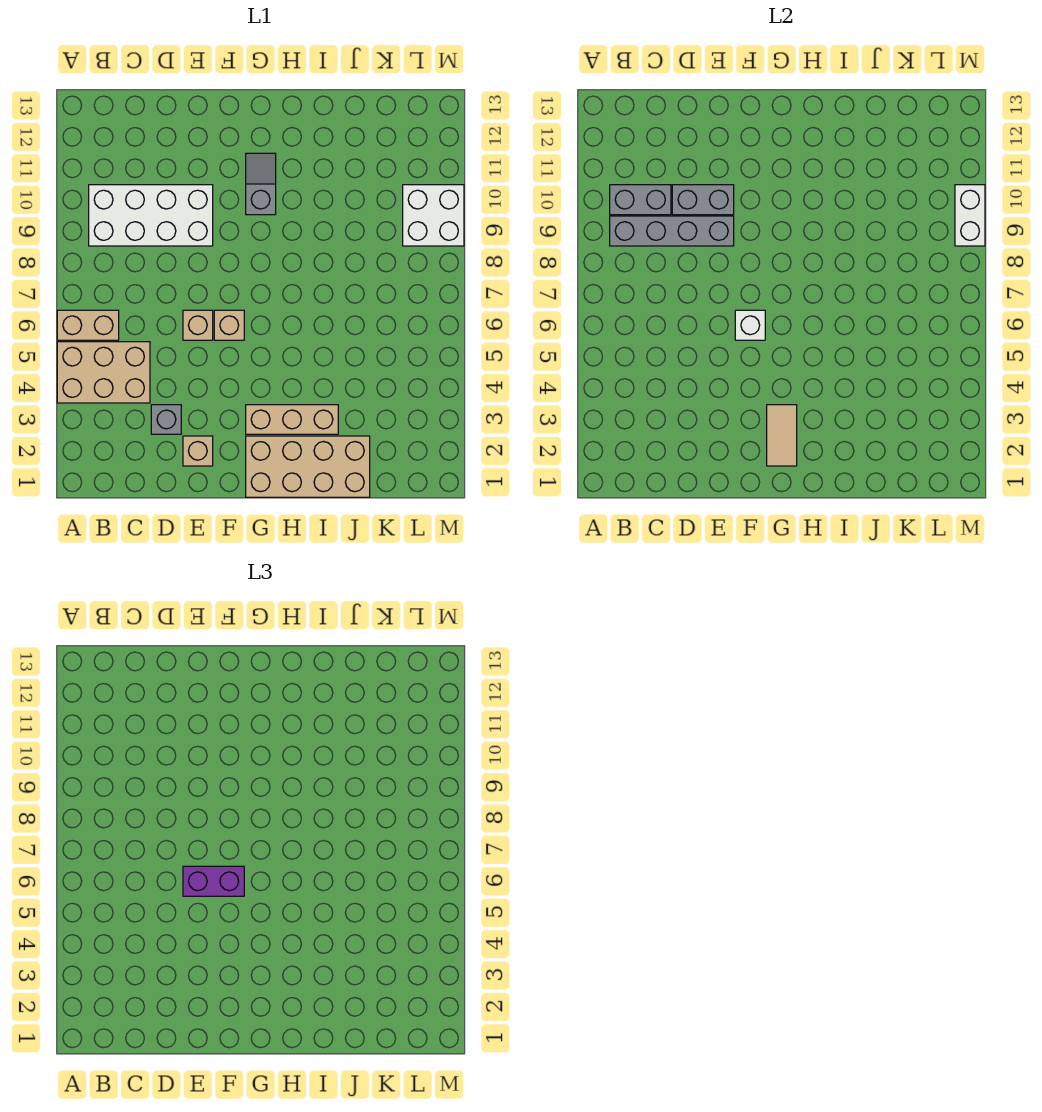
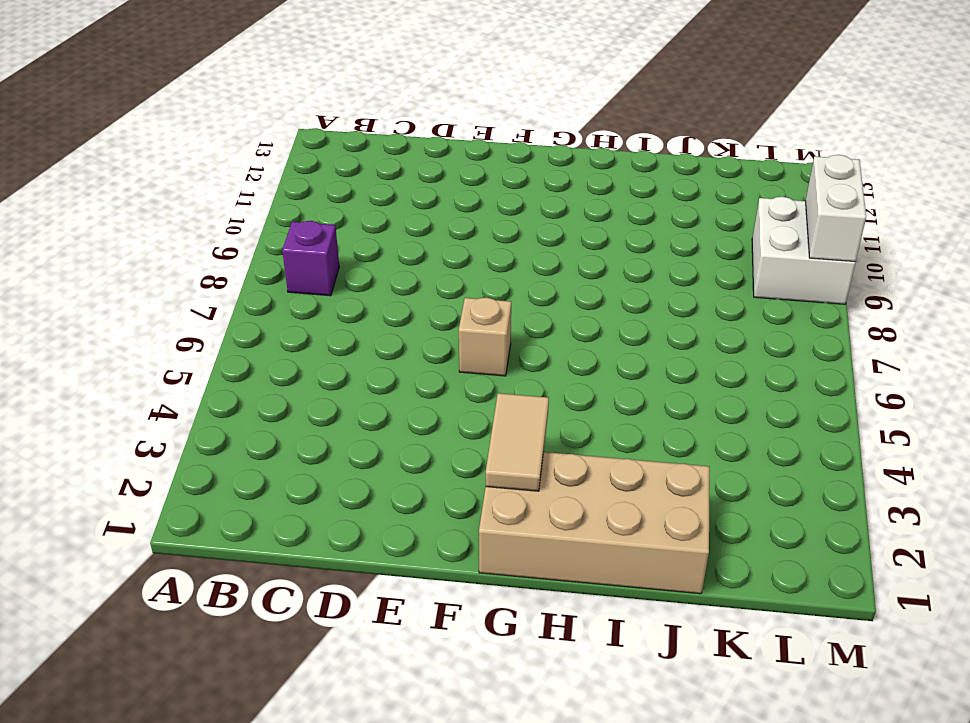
purple brick B8 level 1 -> none
none -> tan brick A4:C5 level 1
none -> tan brick A6:B6 level 1
none -> white brick B9:E10 level 1

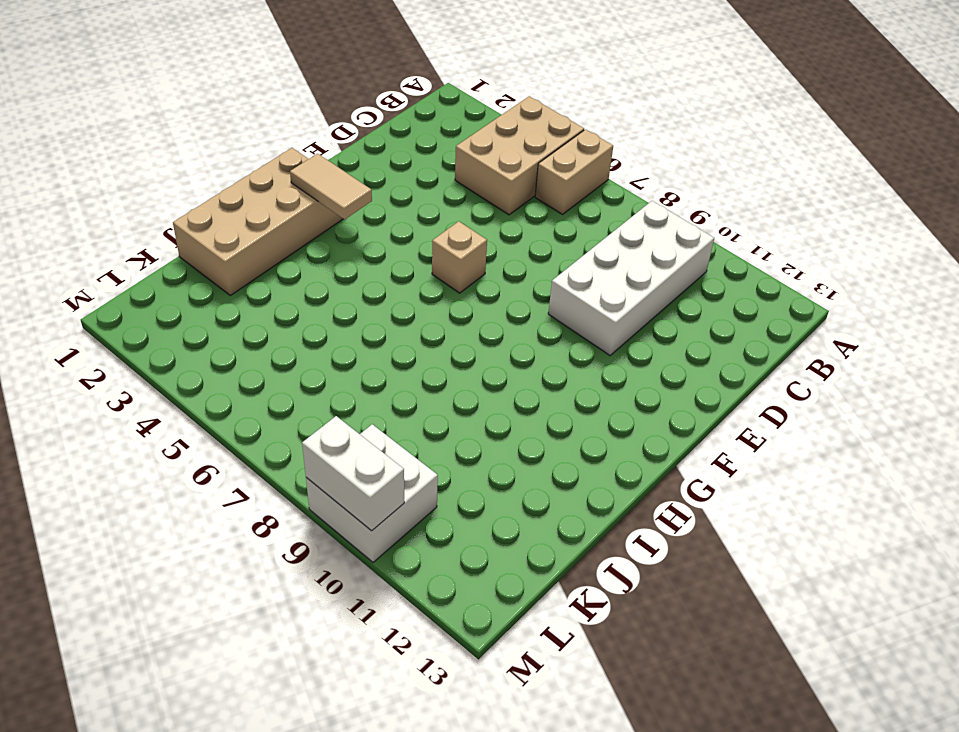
none -> grey brick D3 level 1
none -> tan brick E2 level 1
none -> tan brick E6 level 1

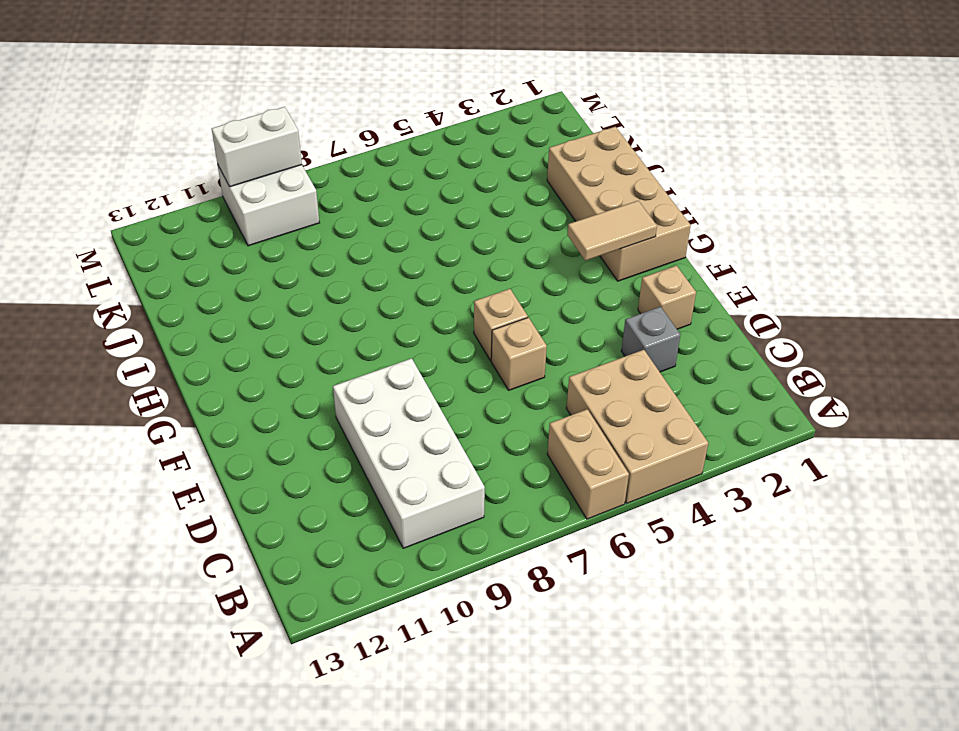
none -> tan brick G3:I3 level 1
none -> grey slope G10:G11 level 1 top 10
none -> grey brick B9:E9 level 2

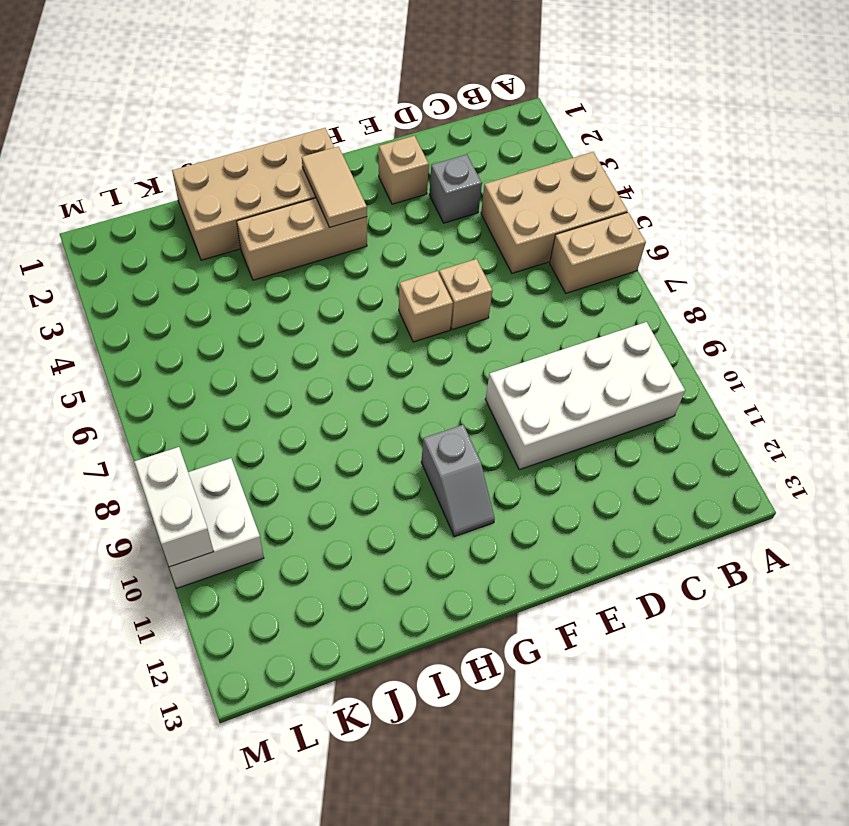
none -> grey brick B9:E9 level 2
none -> grey brick B10:C10 level 2
none -> grey brick D10:E10 level 2

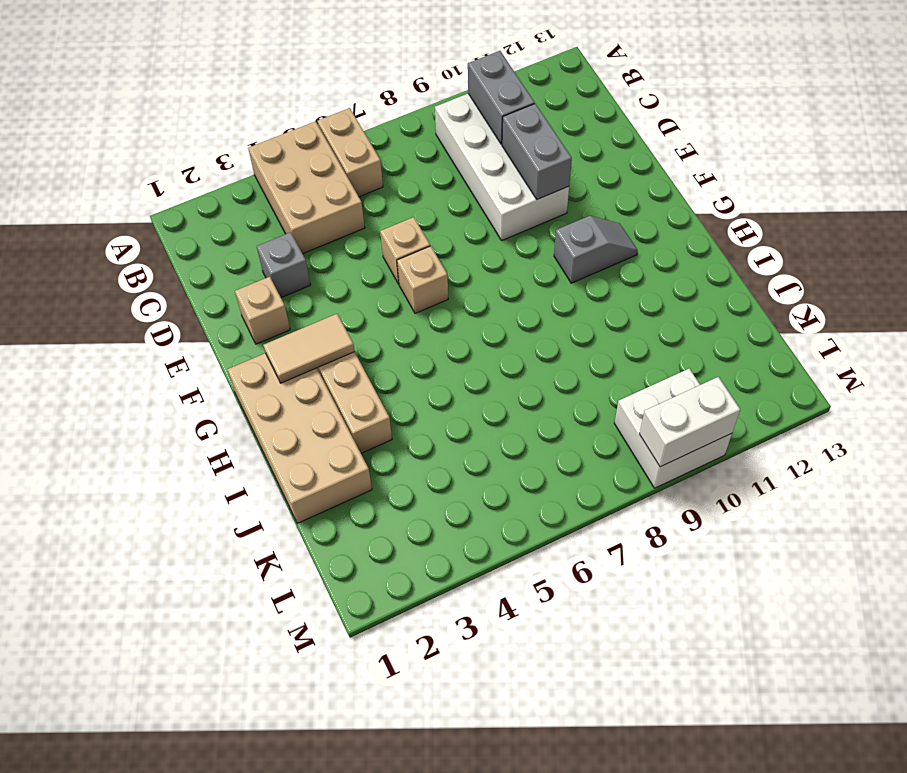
none -> grey brick B9:E9 level 2
none -> white brick F6 level 2
none -> purple brick E6:F6 level 3

